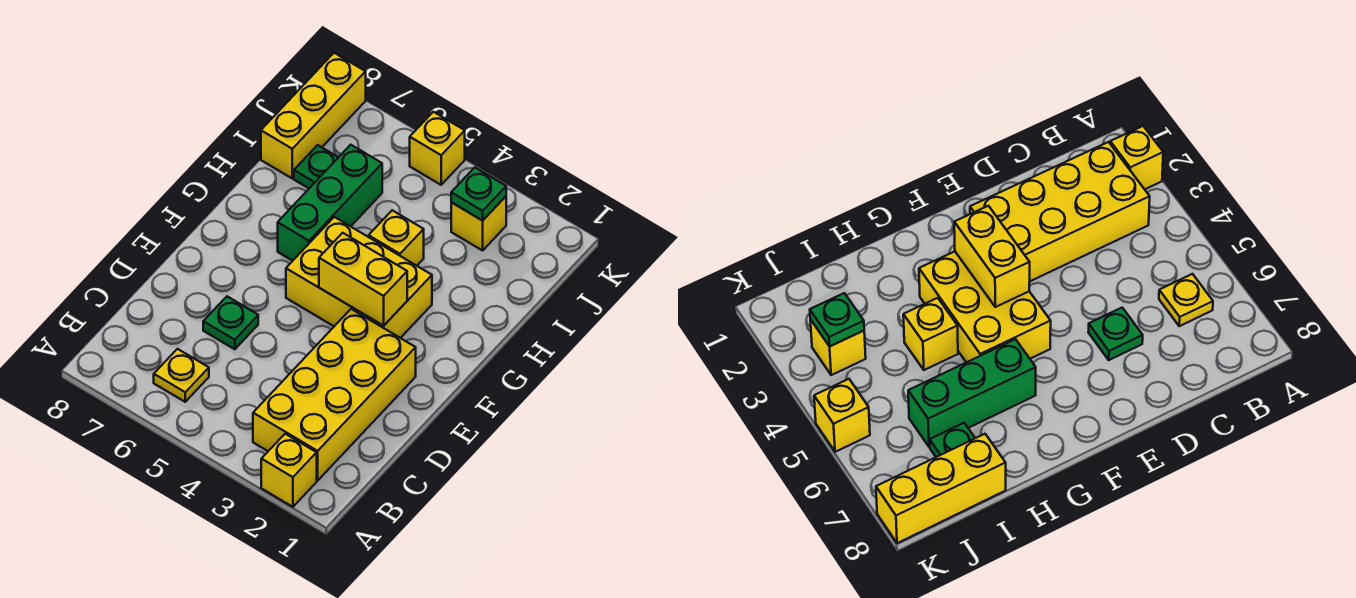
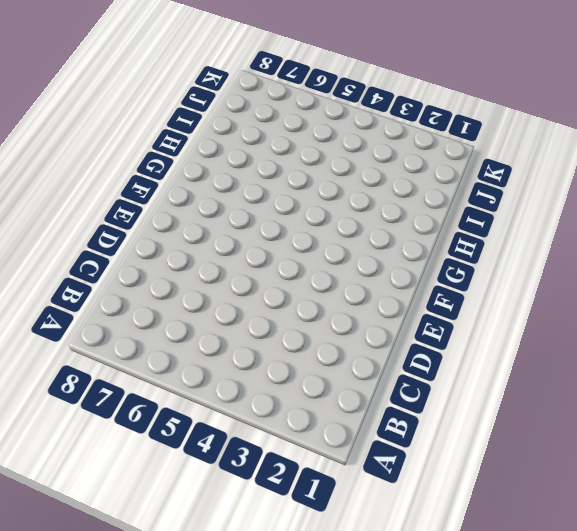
none -> yellow brick A2 level 1
none -> yellow brick B2:E3 level 1
none -> yellow plate B6 level 1

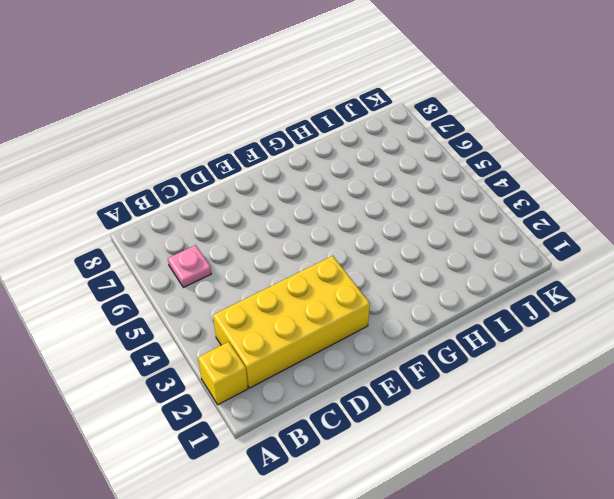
pink plate B6 level 1 -> yellow plate B6 level 1
none -> green plate D6 level 1
none -> yellow brick F3:G5 level 1
none -> green brick G6:I6 level 1

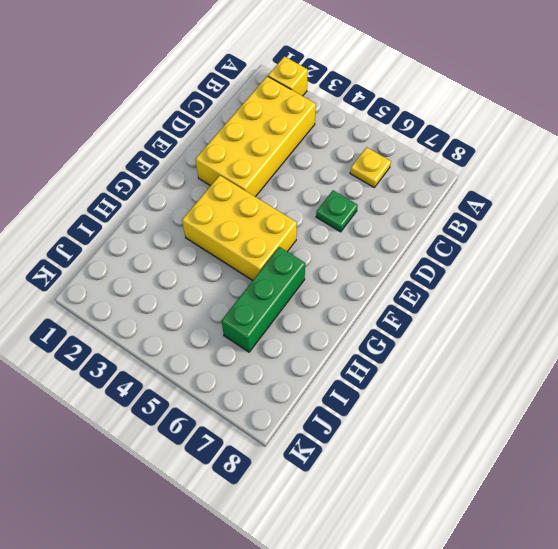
none -> yellow brick H4 level 1
none -> green plate I7 level 1
none -> yellow brick I8:K8 level 1

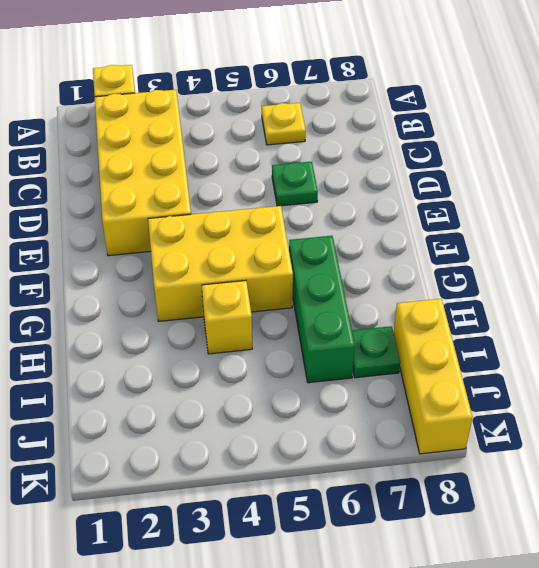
none -> yellow brick J3 level 1
none -> yellow brick K5 level 1
none -> yellow brick F3:F4 level 2

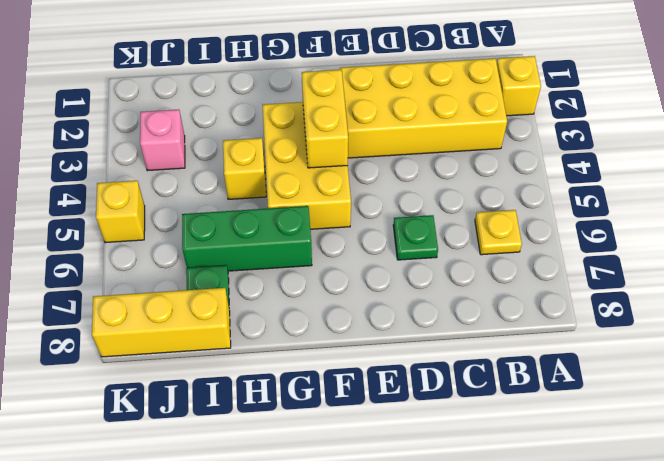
pink brick J3 level 1 -> yellow brick J3 level 1
none -> green plate J3 level 2

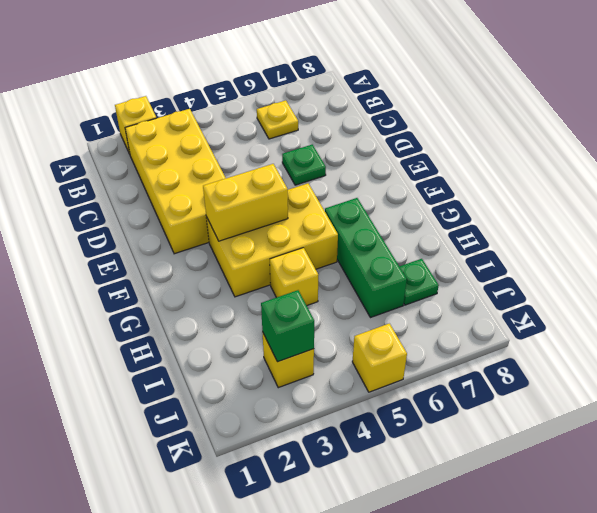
green brick J3 level 2 -> green plate J3 level 2
none -> yellow brick I8:K8 level 1

